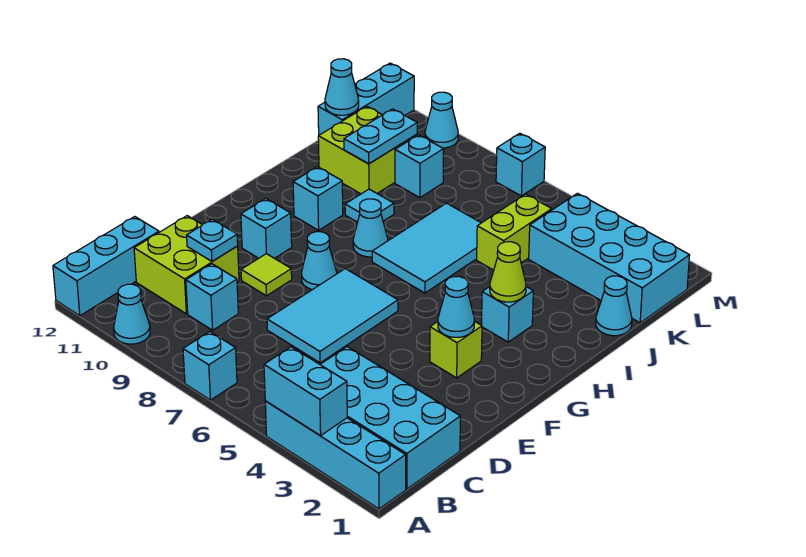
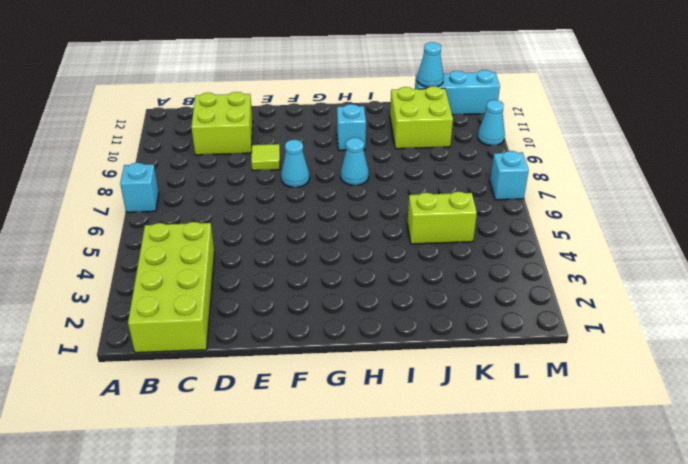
lime brick B1:C4 level 1 -> cyan brick B1:C4 level 1
none -> cyan brick A1:A4 level 1
none -> cyan cone A10 level 1
none -> cyan brick A12:C12 level 1
none -> cyan brick C9 level 1

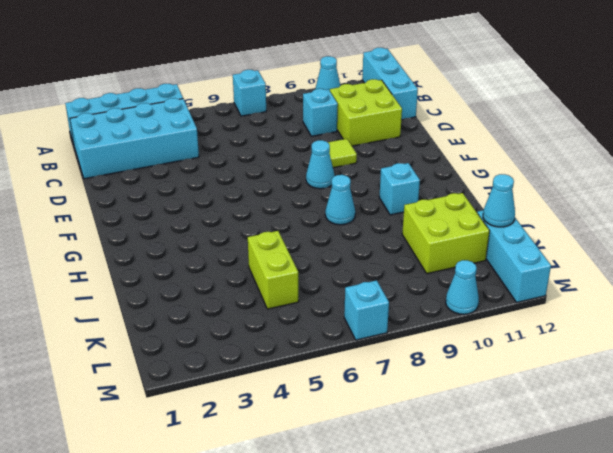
none -> cyan tile D6:F7 level 1
none -> lime brick F3 level 1
none -> cyan brick F10 level 1
none -> cyan brick H3 level 1

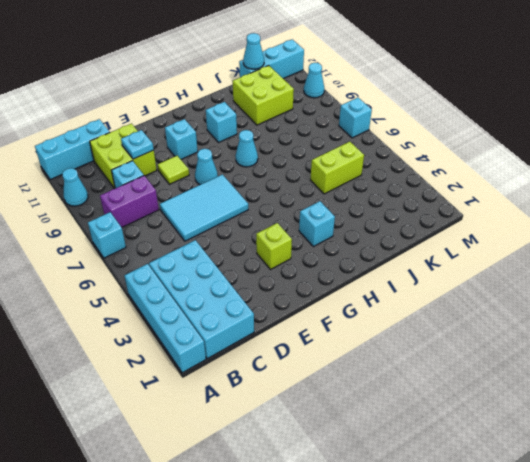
purple brick B8:C8 level 1 -> none
none -> cyan tile H6:J7 level 1
none -> cyan tile I9 level 1
none -> cyan cone J1 level 1
none -> cyan brick K1:L4 level 1

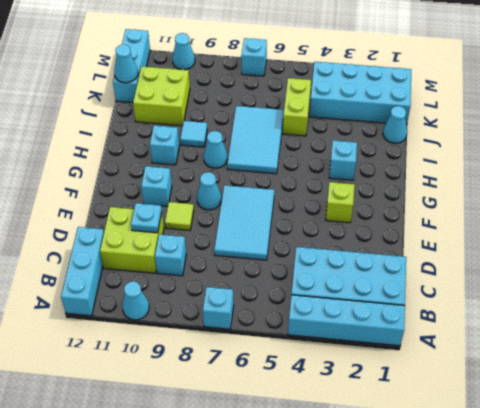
none -> cyan brick K9 level 1
none -> cyan brick A3:A4 level 2
none -> cyan cone F3 level 2
none -> lime cone H3 level 2

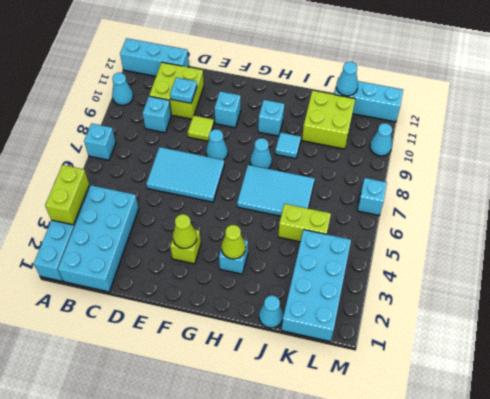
lime brick A3:A4 level 2 -> cyan brick A3:A4 level 2
lime cone F3 level 2 -> cyan cone F3 level 2
none -> cyan brick K9 level 1
none -> cyan plate J10:K10 level 2

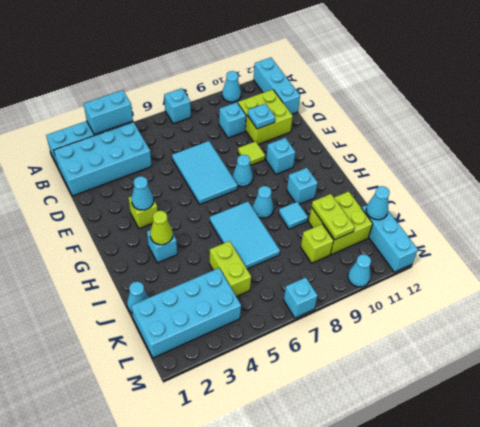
lime plate J10:K10 level 2 -> cyan plate J10:K10 level 2
lime brick K9 level 1 -> cyan brick K9 level 1

